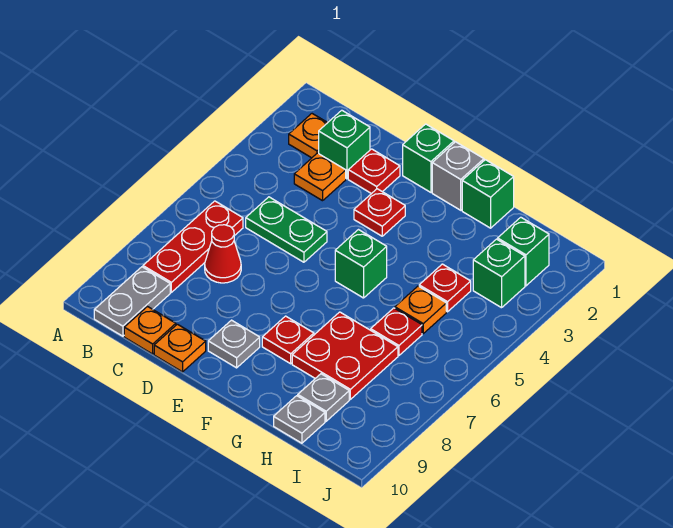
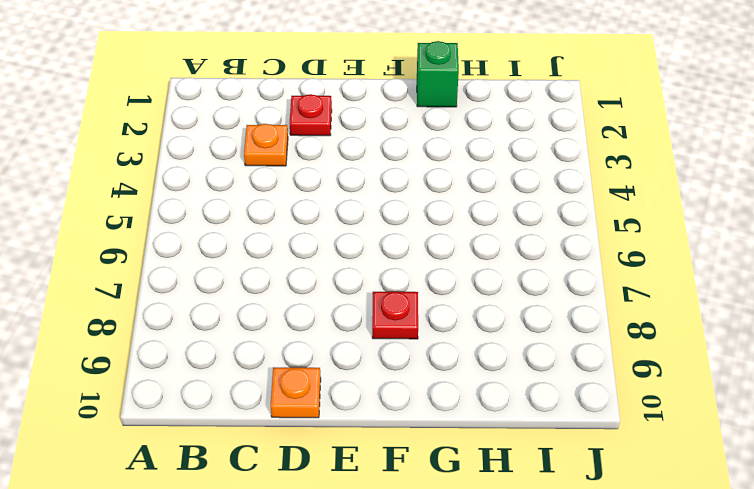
none -> orange plate B2 level 1
none -> red plate B6:B8 level 1
none -> grey plate B9:B10 level 1

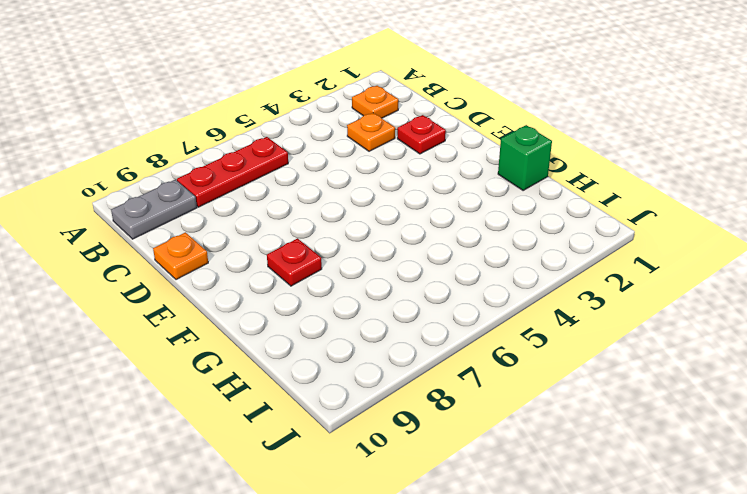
none -> green brick C2 level 1
none -> green plate C5:D5 level 1
none -> red cone C7 level 1

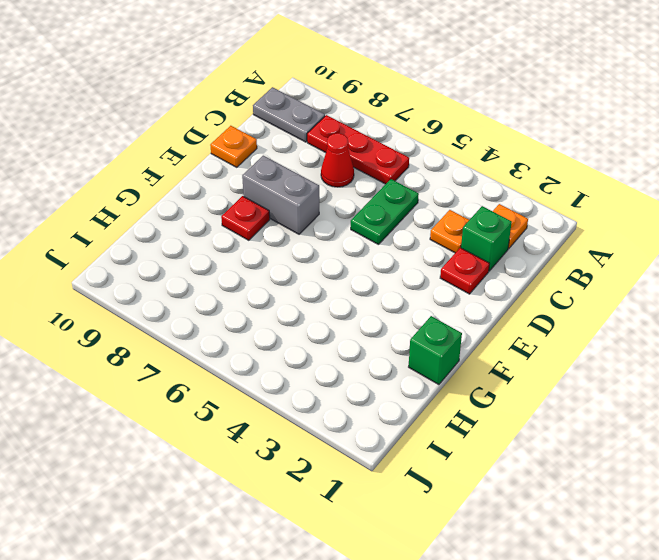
grey brick E7:E8 level 1 -> none
none -> orange plate C10 level 1
none -> green brick E1 level 1
none -> red plate E3 level 1

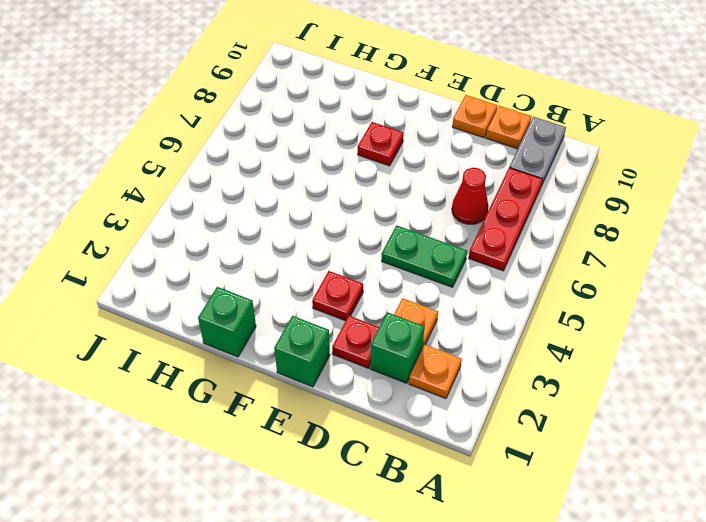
none -> grey plate E9 level 1
none -> grey brick F1 level 1
none -> green brick F5 level 1

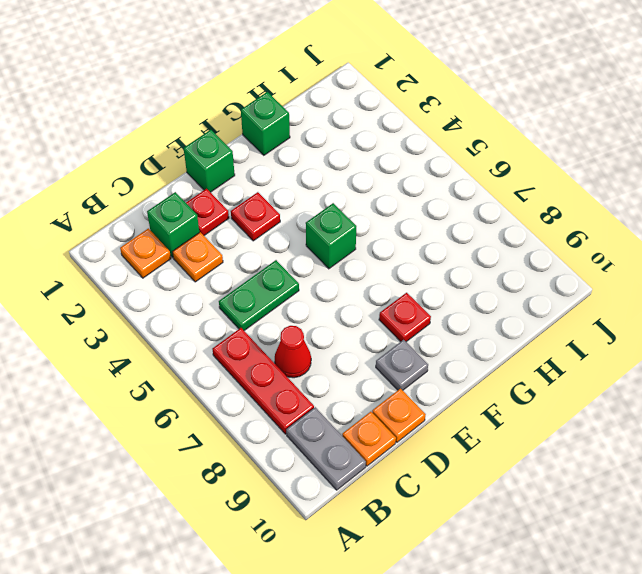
none -> grey brick F1 level 1
none -> red plate G7:H8 level 1
none -> red plate H4 level 1

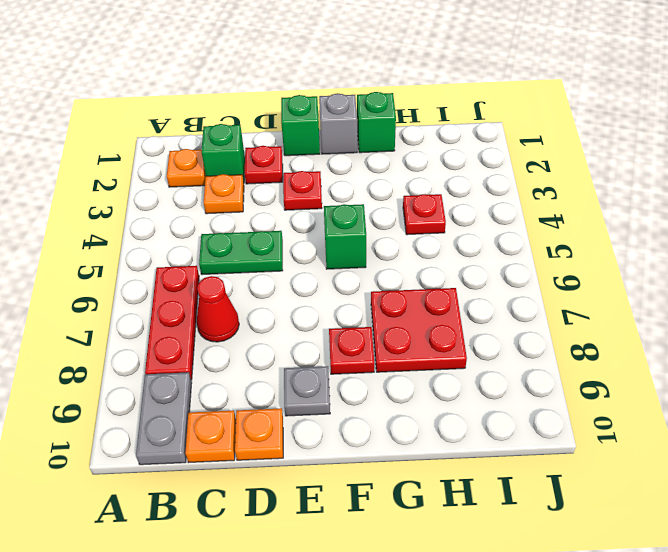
none -> orange plate H5 level 1
none -> red plate H6 level 1
none -> grey plate H9 level 1

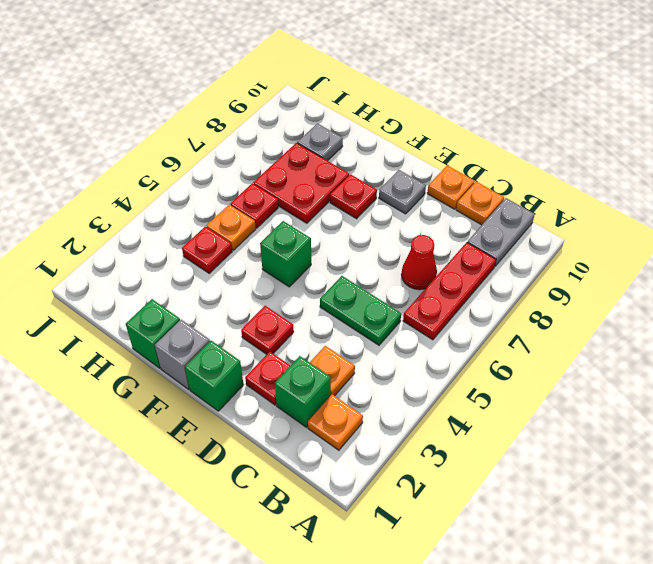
none -> grey plate H10 level 1
none -> green brick I2 level 1
none -> green brick I3 level 1

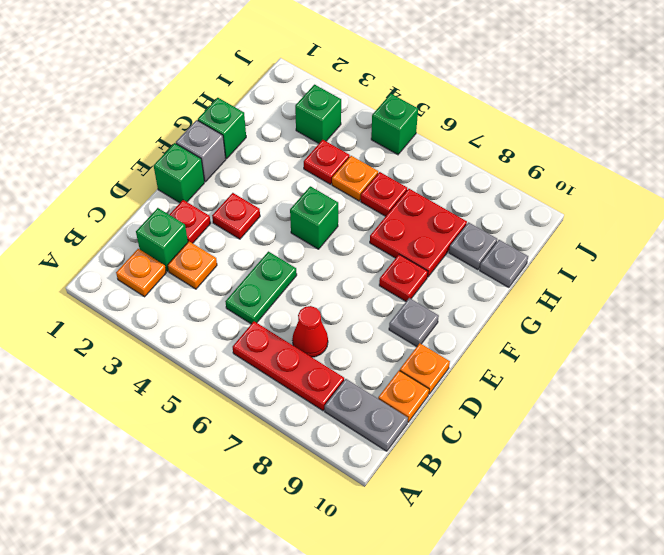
green brick J5 level 1 -> green brick I2 level 1

